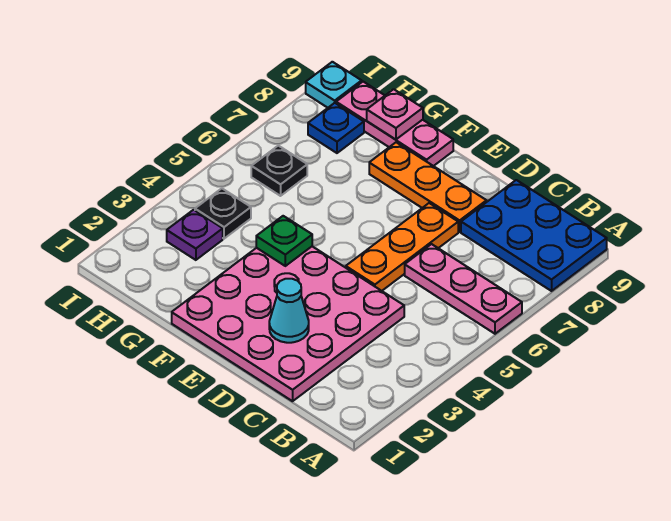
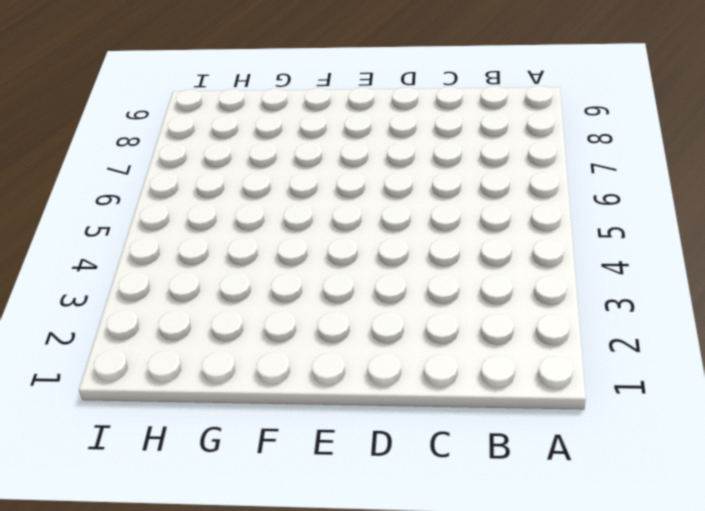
none -> pink plate A6:C6 level 1
none -> blue plate A8:C9 level 1
none -> pink plate C1:F4 level 1

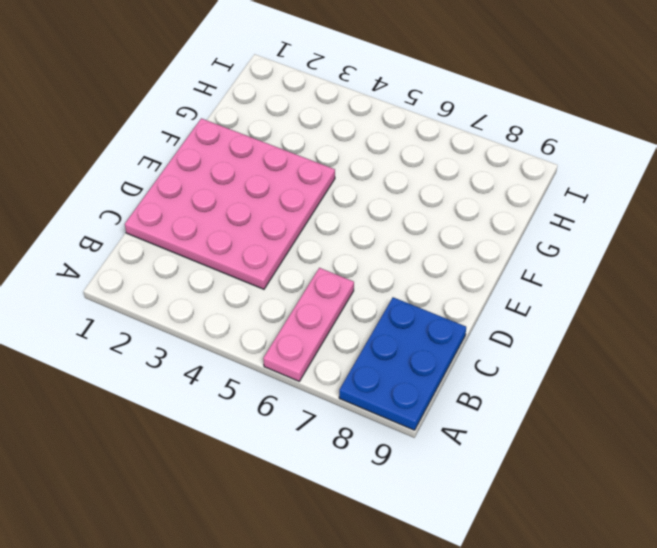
none -> orange plate D5:D7 level 1
none -> orange plate D8:F8 level 1
none -> pink plate F9:H9 level 1

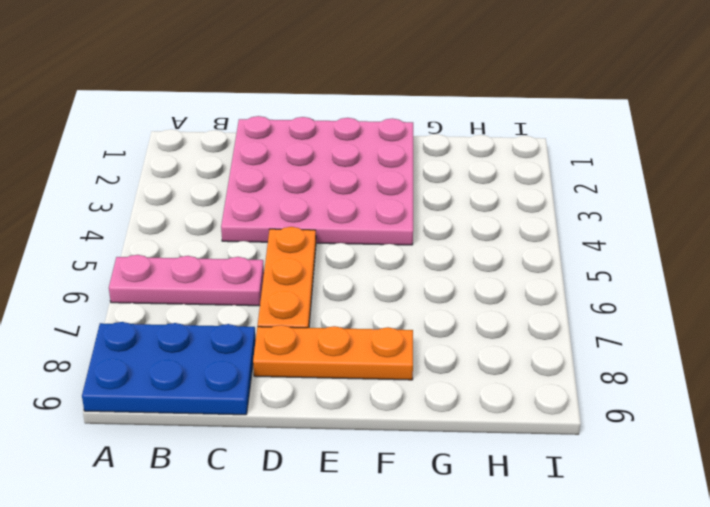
none -> pink plate F9:H9 level 1
none -> purple plate H3 level 1
none -> black plate H4 level 1

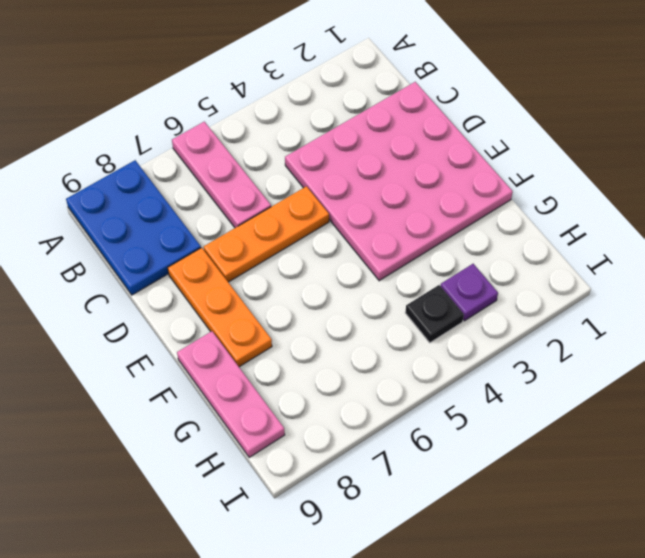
none -> black plate H6 level 1
none -> blue plate H8 level 1
none -> cyan plate I9 level 1

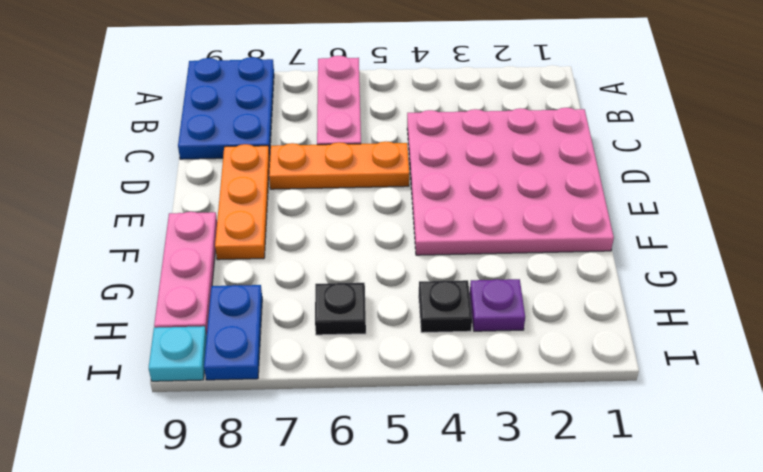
blue plate H8:I8 level 1 -> blue plate H8 level 1
none -> cyan cone D2 level 2
none -> green plate F4 level 2
none -> pink plate G9 level 2

